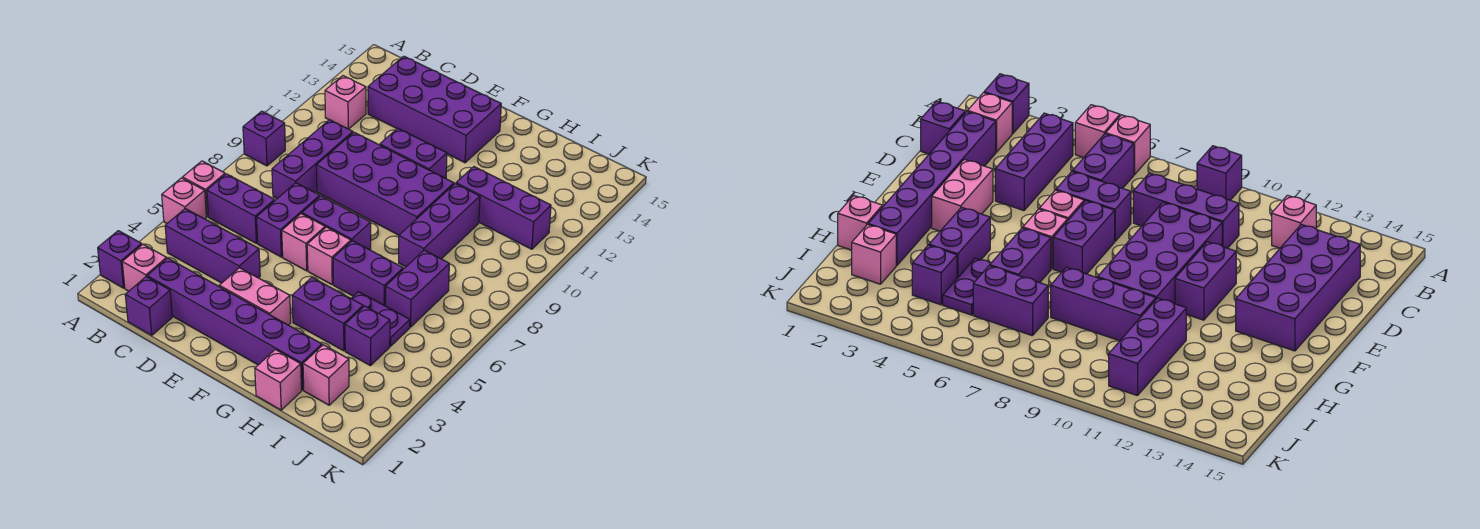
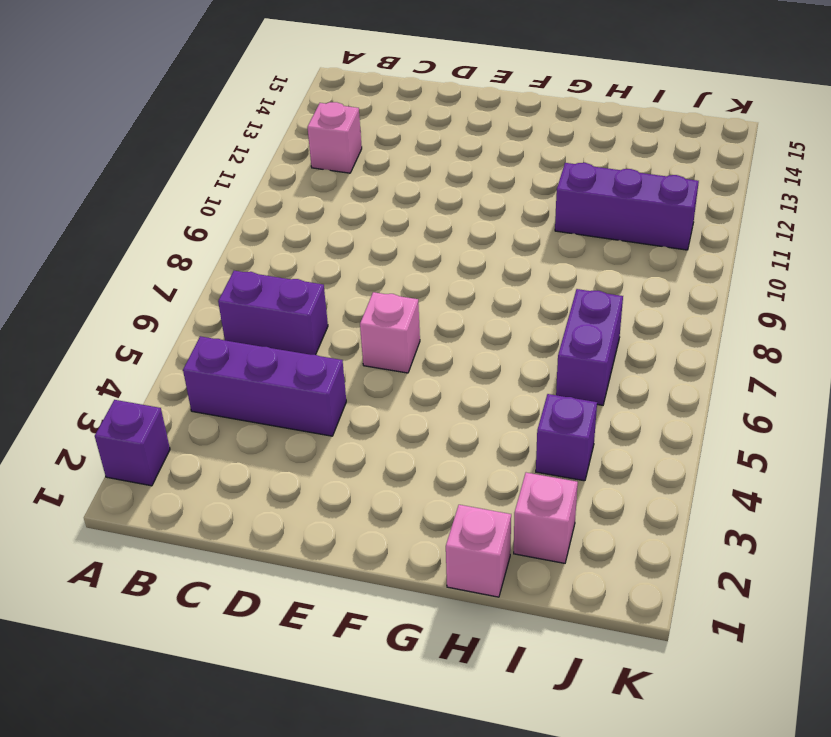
none -> pink brick A5 level 1
none -> pink brick A6 level 1
none -> purple brick A9 level 1

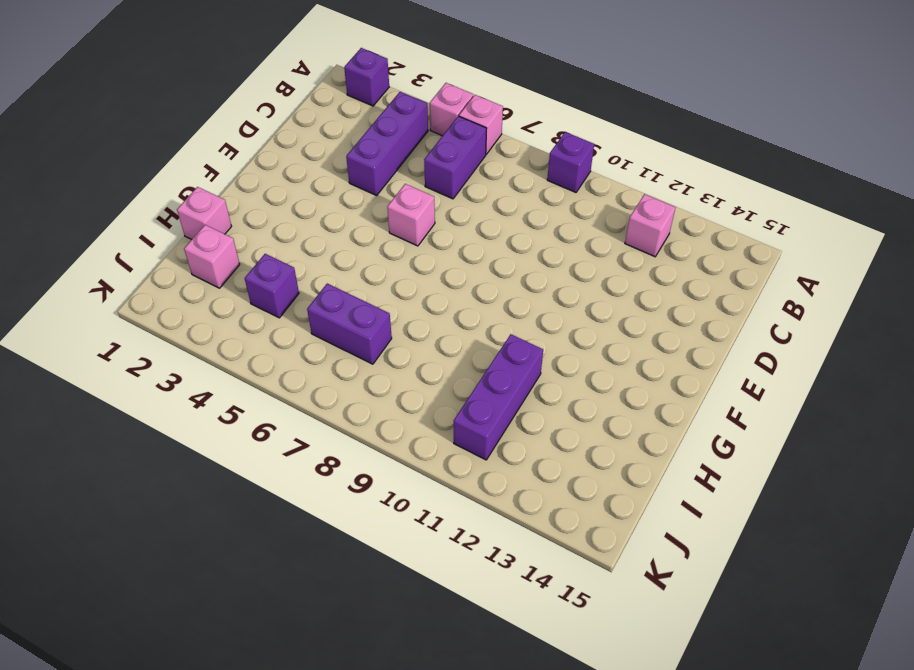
none -> pink brick B2 level 1
none -> purple brick C1 level 1
none -> purple brick C2:H2 level 1

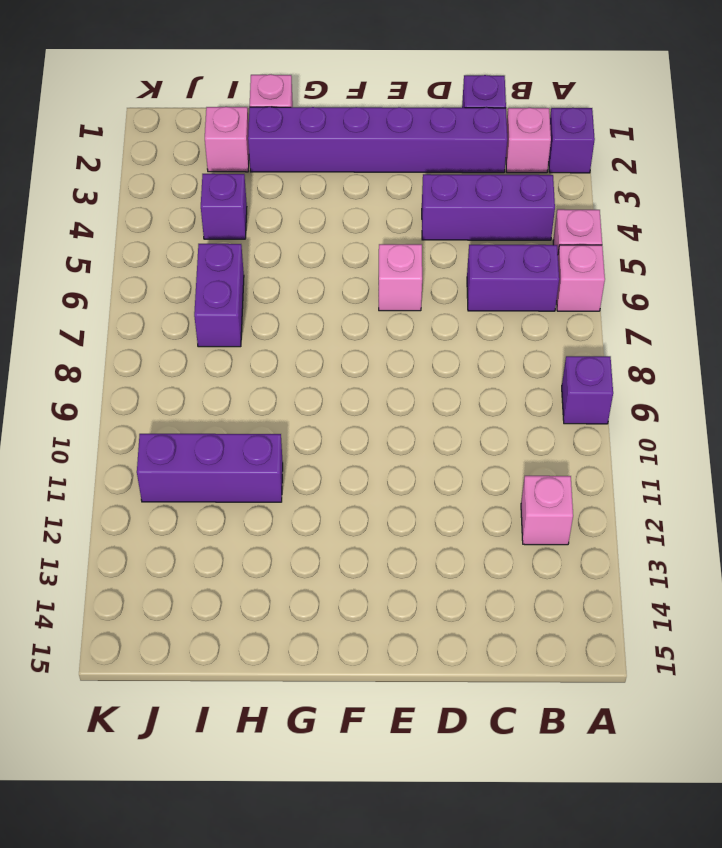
none -> purple brick C8:C10 level 1
none -> purple brick C13:F14 level 1
none -> purple brick D6:D7 level 1

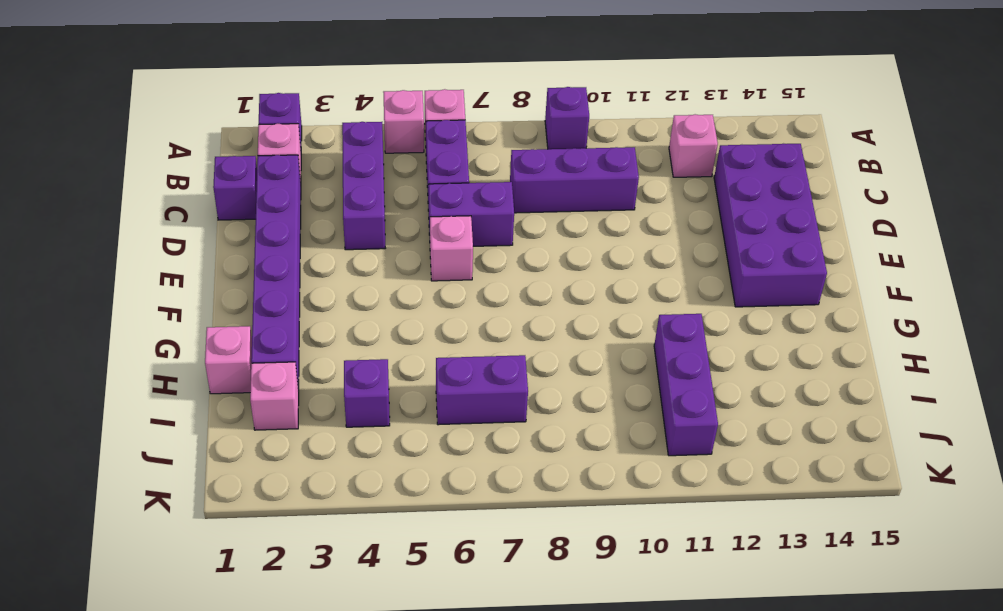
none -> purple brick D9:G10 level 1
none -> pink brick E3:F3 level 1
none -> purple brick E7:F7 level 1

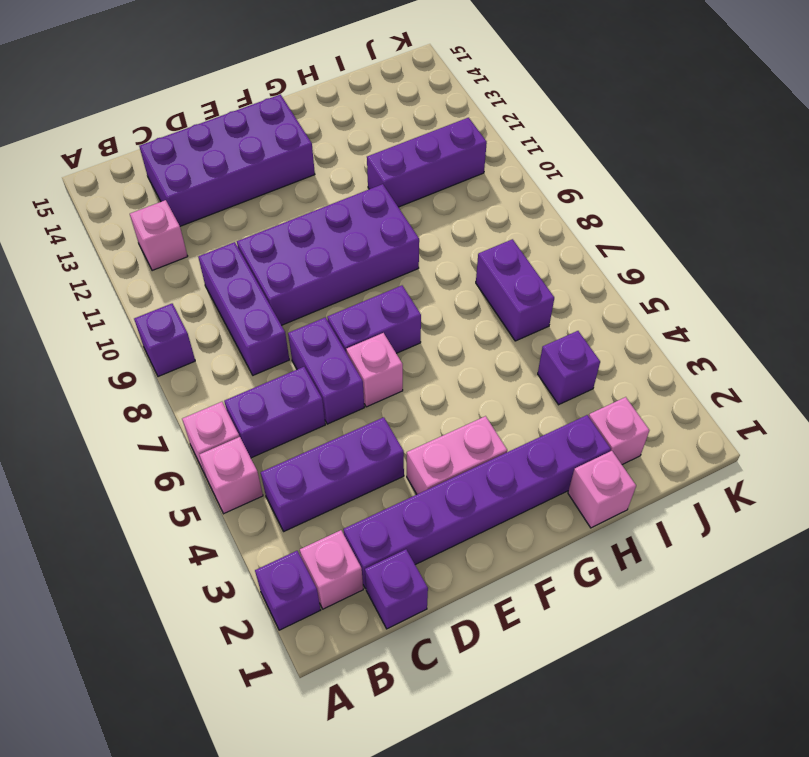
none -> purple brick E11:F11 level 1
none -> pink brick F6 level 1
none -> purple brick G4:H4 level 1

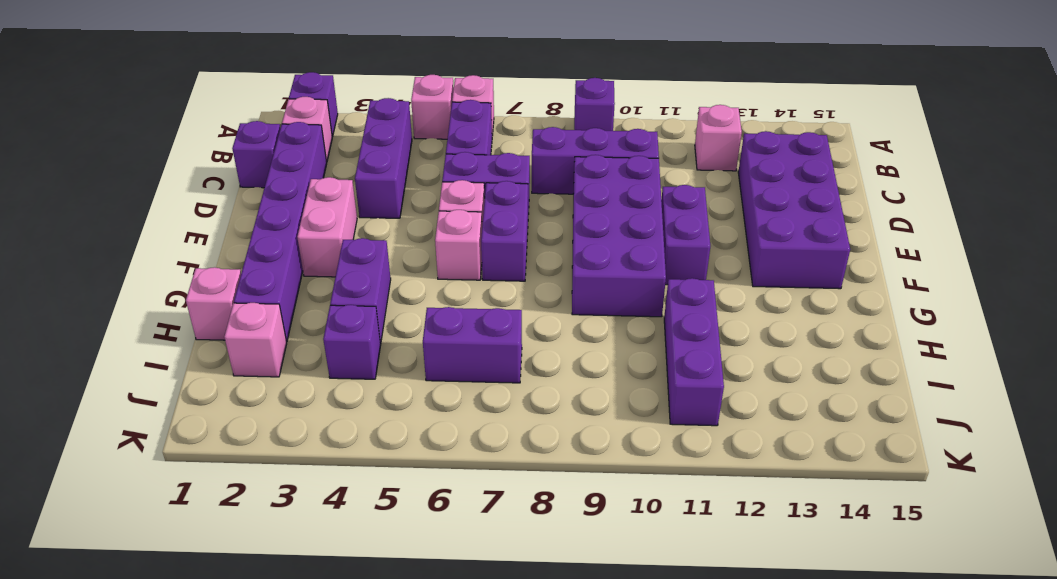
none -> purple brick G6:H6 level 1
none -> purple plate H5:I5 level 1
none -> purple brick H8:H10 level 1

